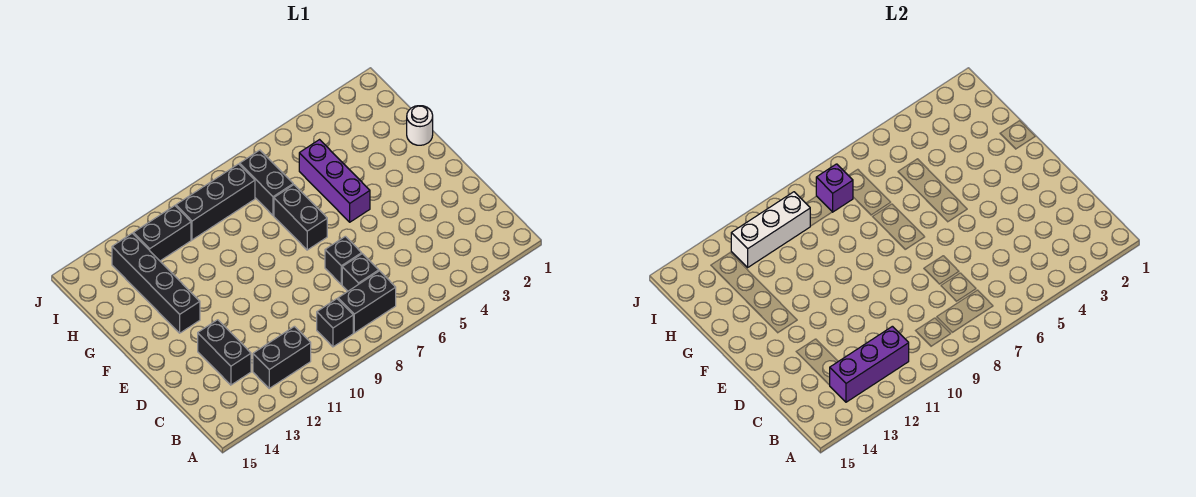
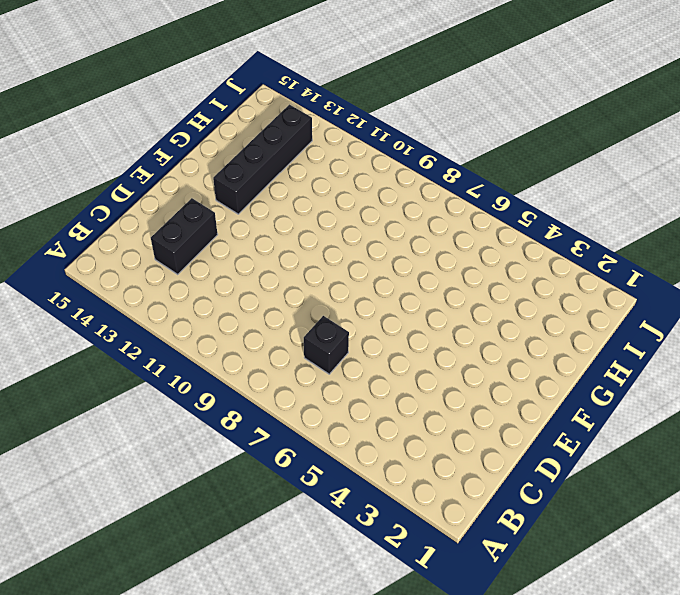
none -> black brick B7:B8 level 1
none -> black brick B9 level 1
none -> black brick B11:B12 level 1

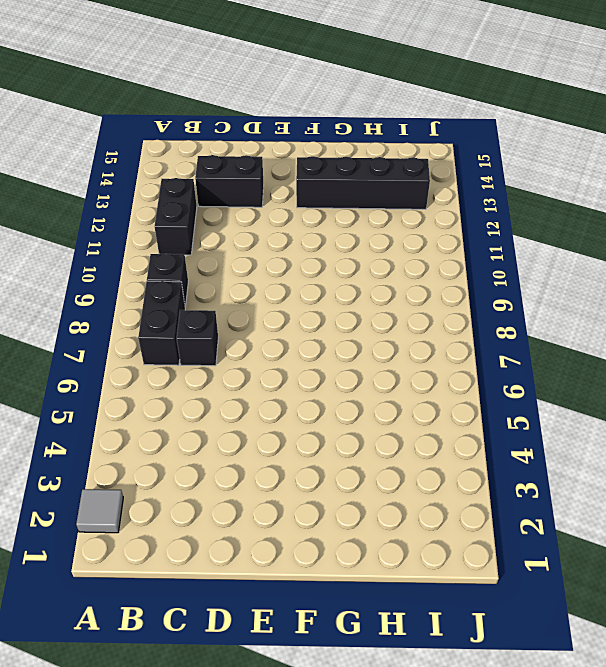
grey tile A2 level 1 -> none
none -> black brick D7 level 1
none -> purple brick F5:H5 level 1
none -> black brick F7:G7 level 1

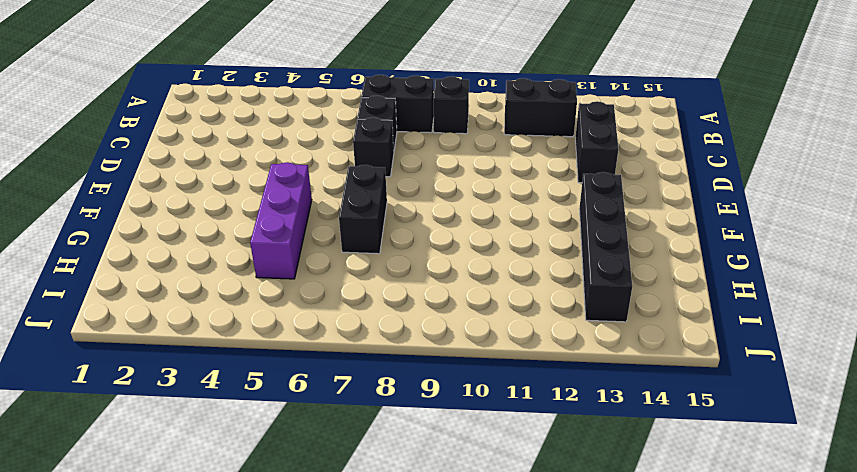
none -> white round brick G1 level 1
none -> black brick H7:I7 level 1
none -> black brick I8:I10 level 1

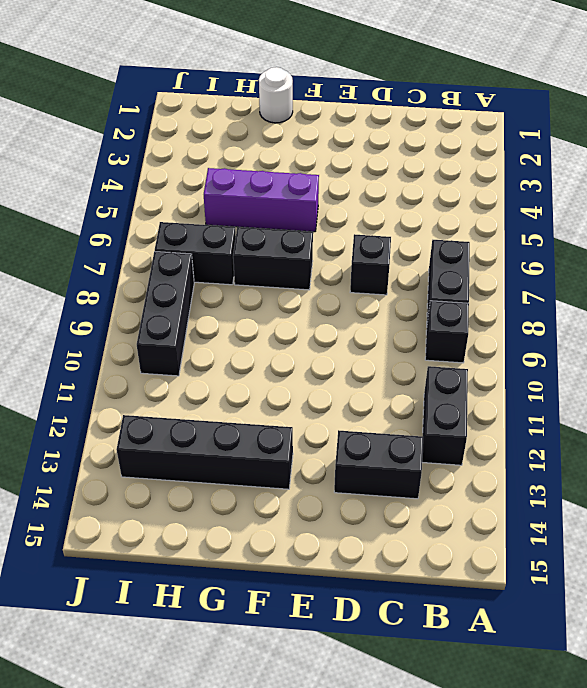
none -> black brick C7 level 1
none -> black brick I11:I12 level 1
none -> purple brick B11:B13 level 2

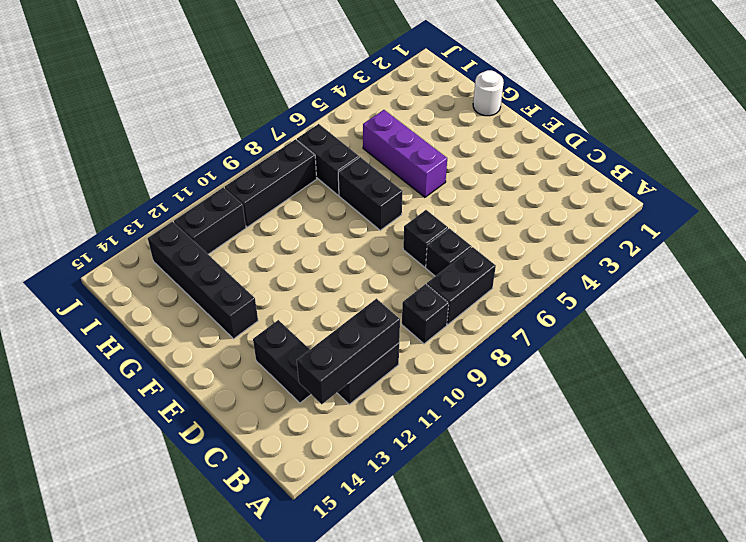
black brick B11:B13 level 2 -> purple brick B11:B13 level 2
none -> purple brick I8 level 2
none -> white brick I10:I12 level 2

